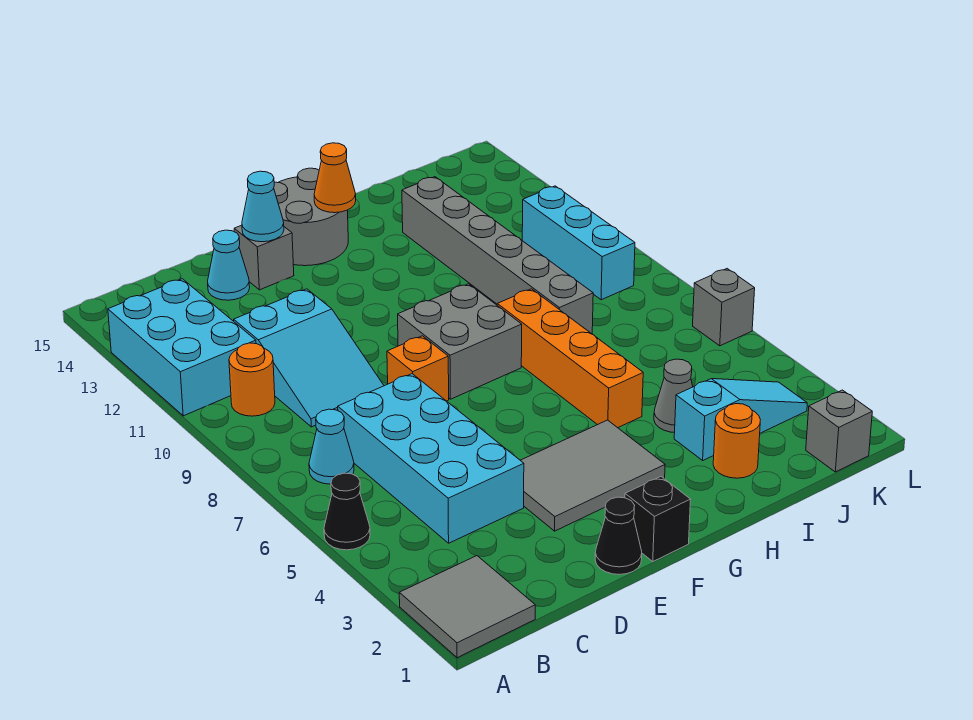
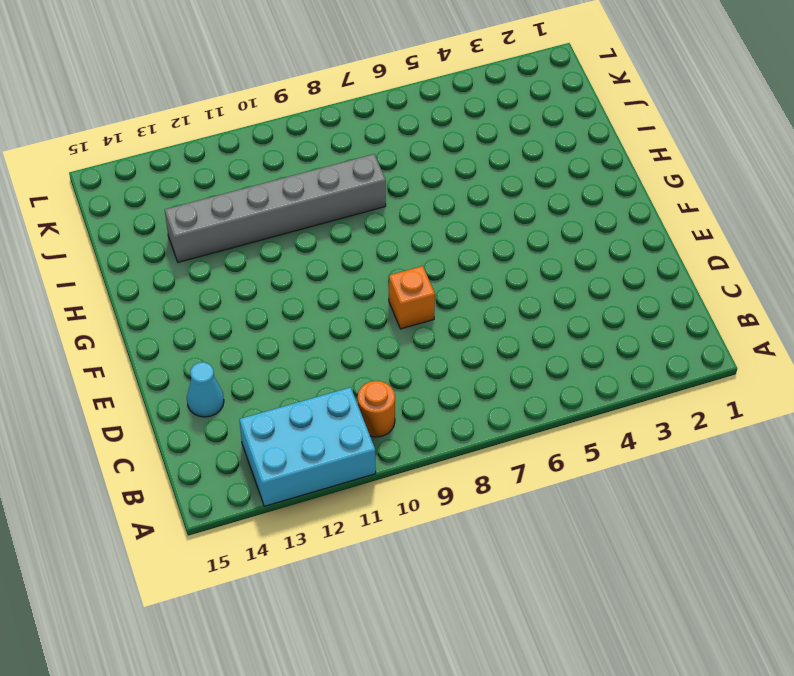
none -> grey tile A1:B2 level 1
none -> black cone A5 level 1
none -> cyan cone B7 level 1

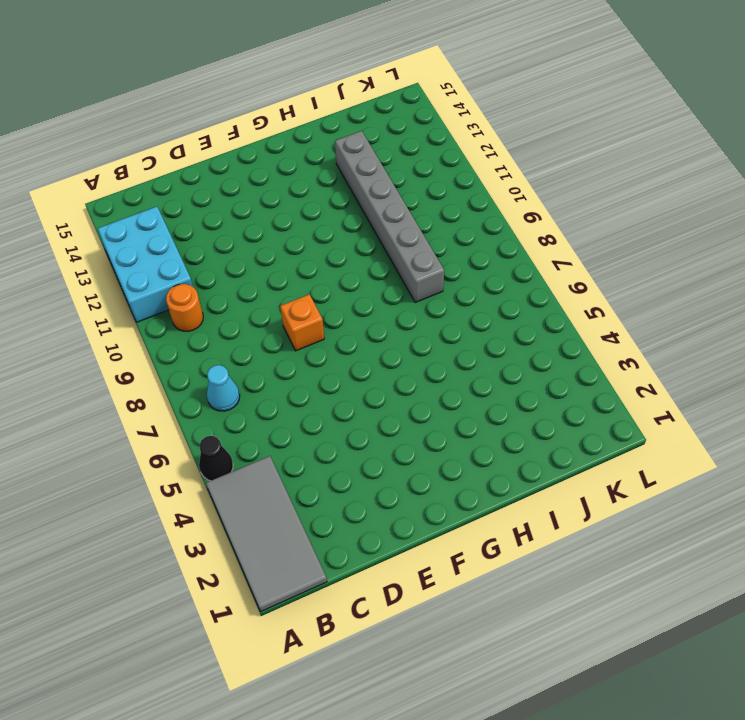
grey tile A1:B4 level 1 -> grey tile A1:B2 level 1
none -> cyan brick C4:D7 level 1
none -> cyan slope C9:D11 level 1 top 11
none -> cyan cone D14 level 1

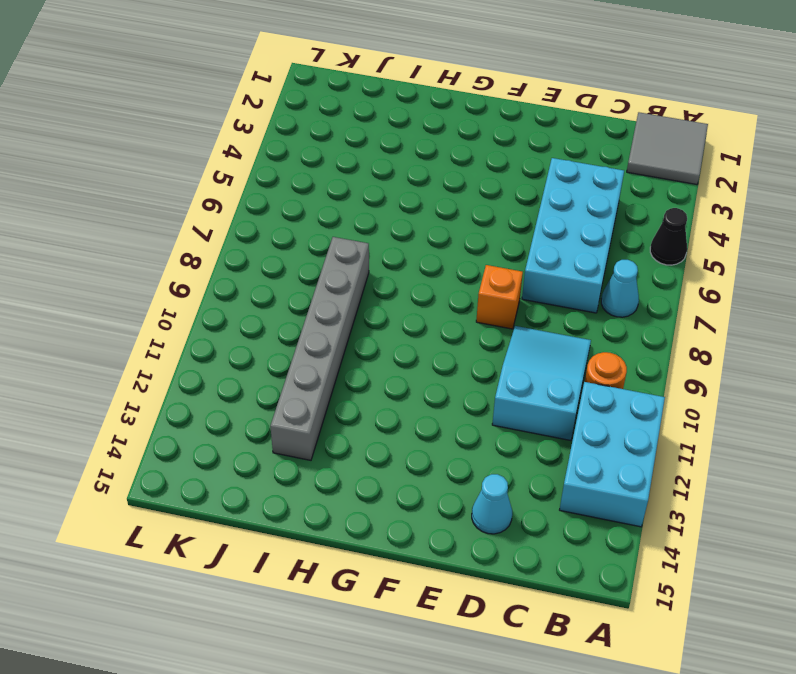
none -> black cone E1 level 1
none -> grey tile E3:G4 level 1
none -> grey brick E14 level 1

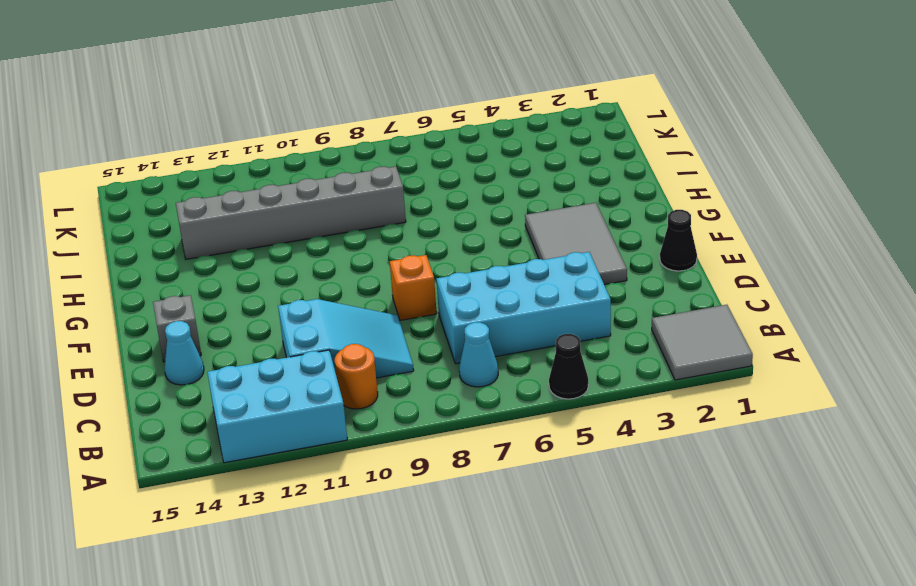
none -> black brick F1 level 1
none -> grey brick F8:G9 level 1
none -> grey round brick F14:G15 level 1

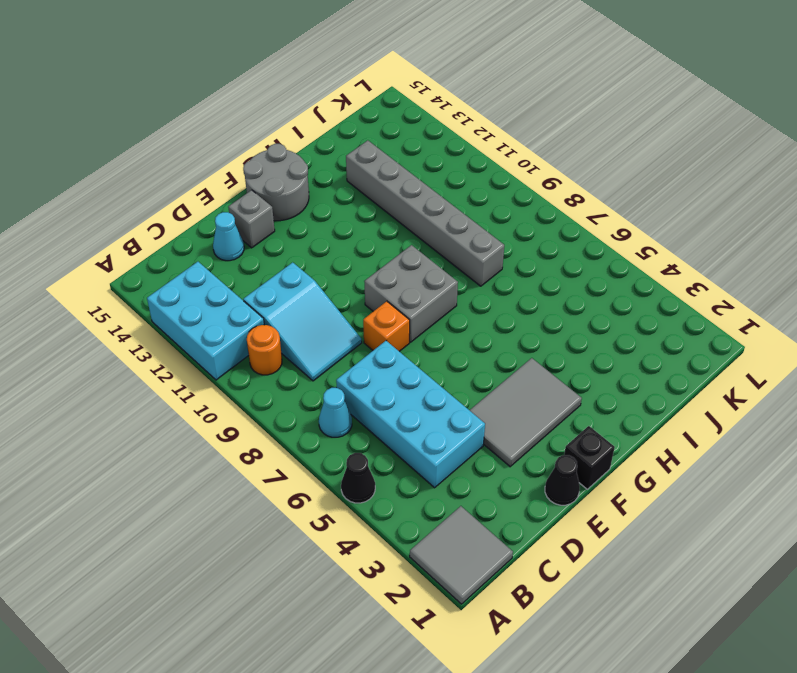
none -> orange brick H5:H8 level 1
none -> orange round brick I2 level 1
none -> cyan slope I3:K3 level 1 top I

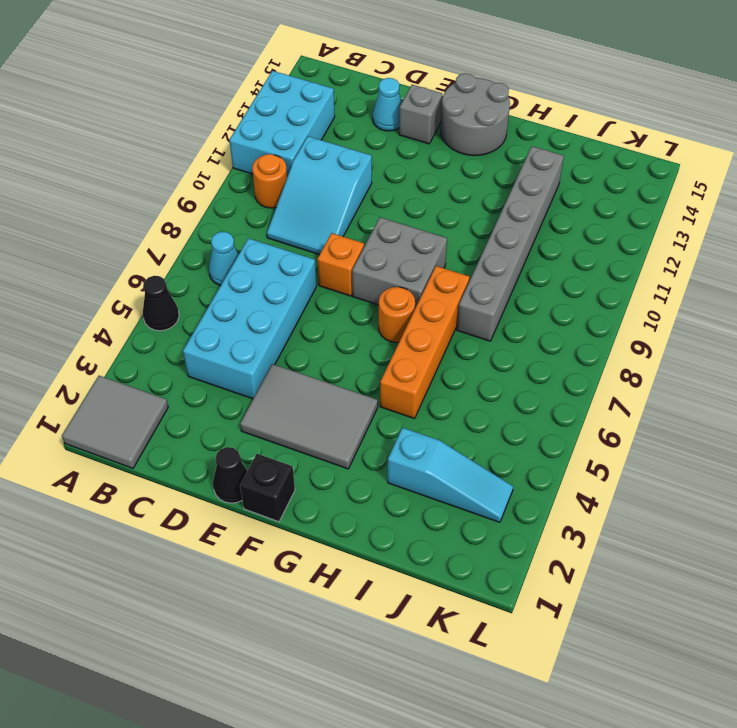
orange round brick G7 level 1 -> orange round brick I2 level 1
none -> grey cone I4 level 1
none -> grey brick K1 level 1
none -> cyan brick K9:K11 level 1

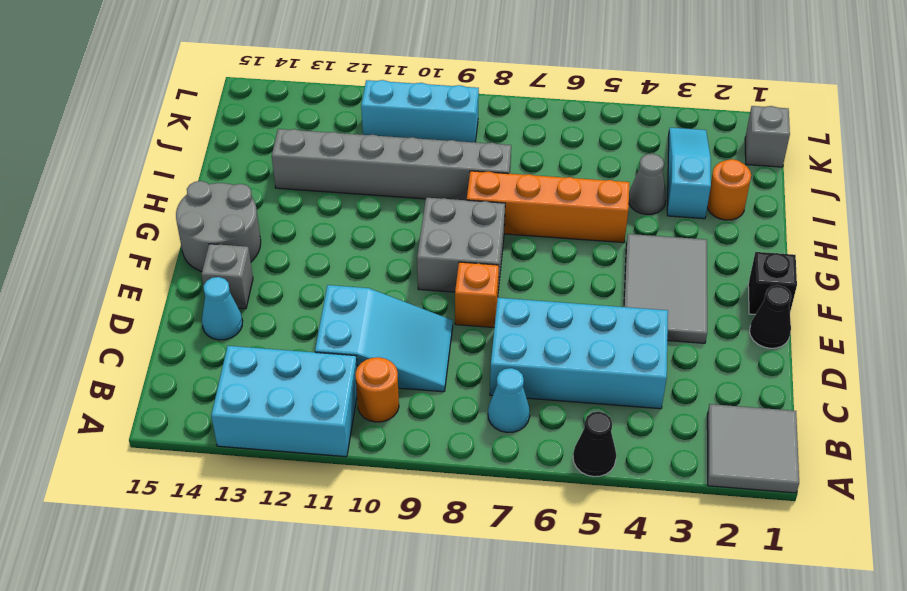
none -> grey brick L6 level 1
none -> cyan cone E14 level 2
none -> orange cone G14 level 2

